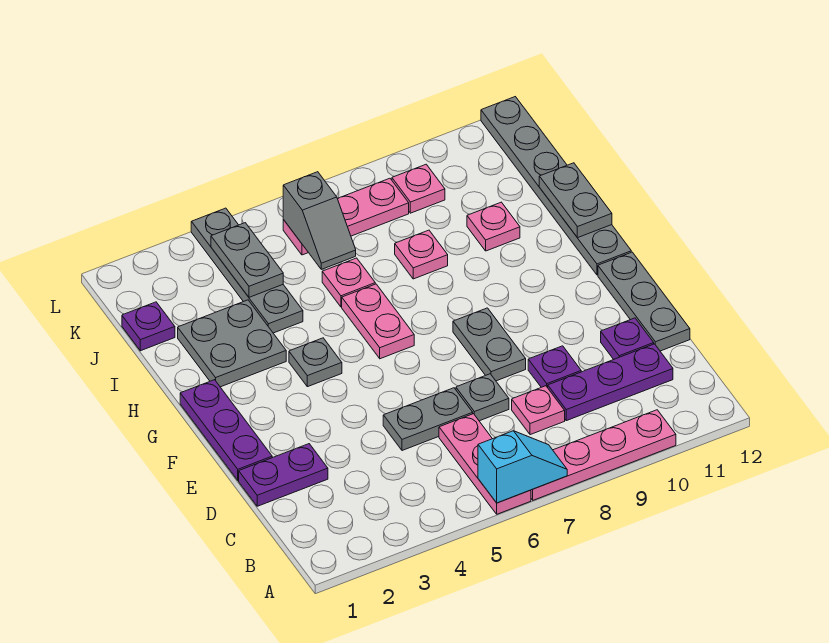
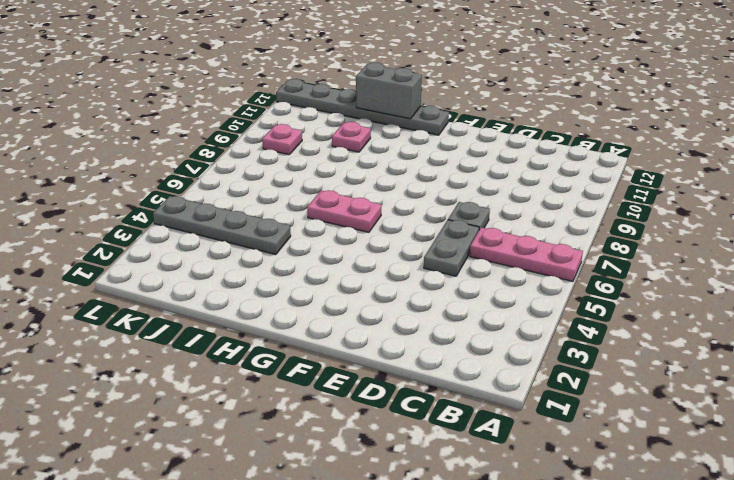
grey brick H12:I12 level 2 -> grey plate H12:I12 level 2
none -> pink plate A7:A10 level 1
none -> pink plate C8 level 1
none -> purple plate C9:C11 level 1

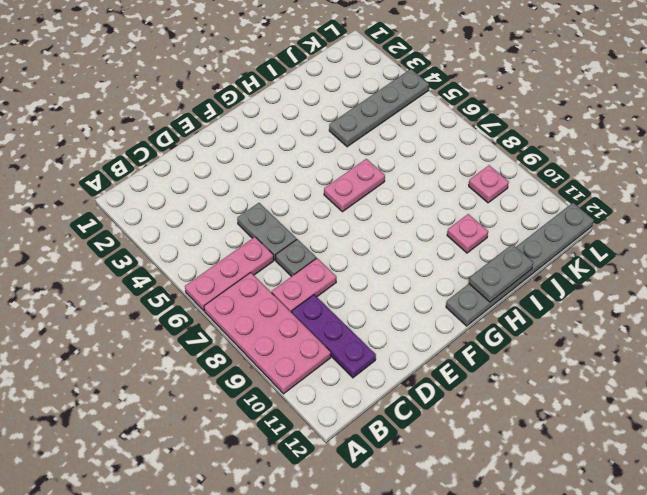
pink plate A7:B10 level 1 -> pink plate A7:A10 level 1
pink plate C8:D8 level 1 -> pink plate C8 level 1
none -> purple plate D1:D2 level 1
none -> purple plate D9 level 1
none -> purple plate D11 level 1

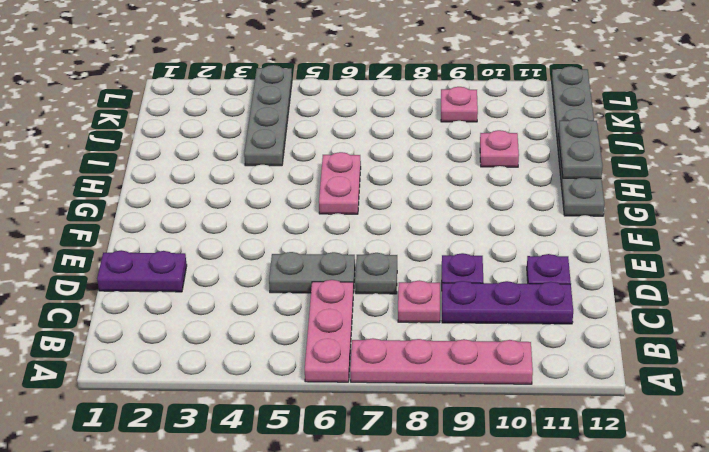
none -> grey plate D12:F12 level 1
none -> purple plate E1:G1 level 1
none -> grey plate E8:F8 level 1

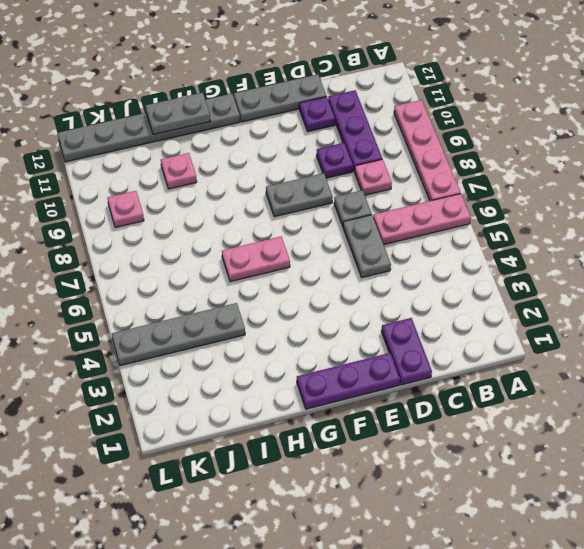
none -> grey plate G4 level 1
none -> grey plate H2:I3 level 1
none -> pink plate I6 level 1

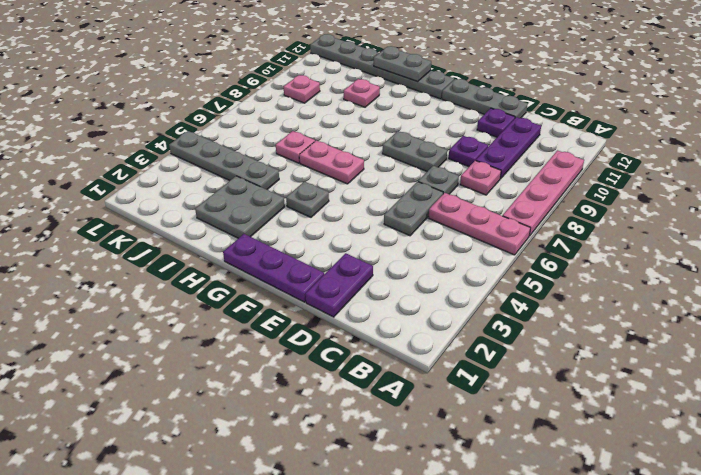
none -> pink plate I8 level 1
none -> purple plate J1 level 1
none -> pink plate K6:K8 level 1

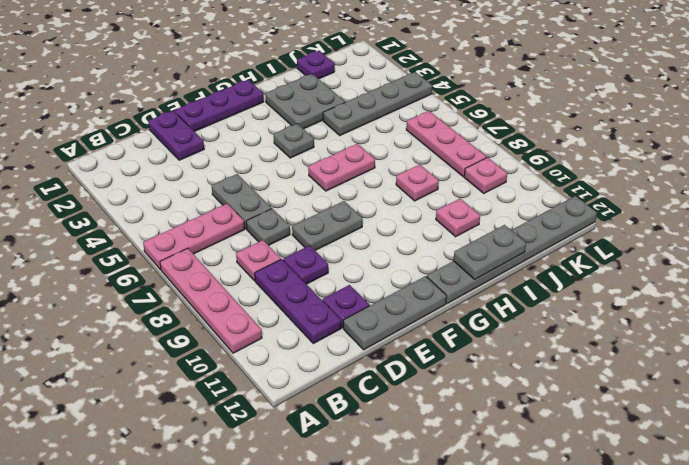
none -> pink plate I6 level 1
none -> cyan slope A6:A7 level 2 top 6
none -> grey plate J4:K4 level 2

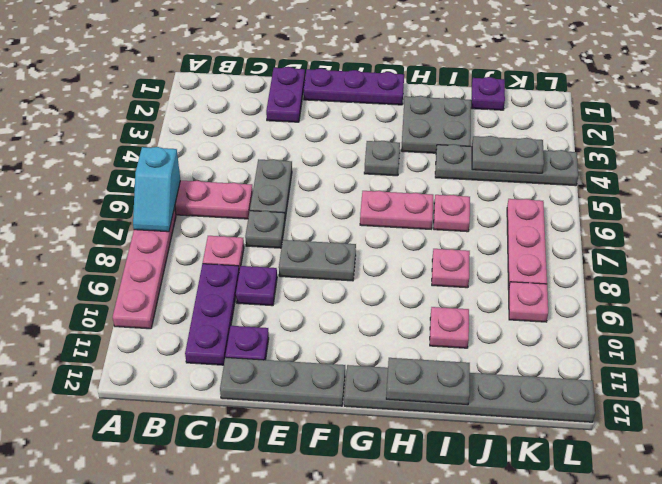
none -> grey slope J6:K6 level 2 top K

